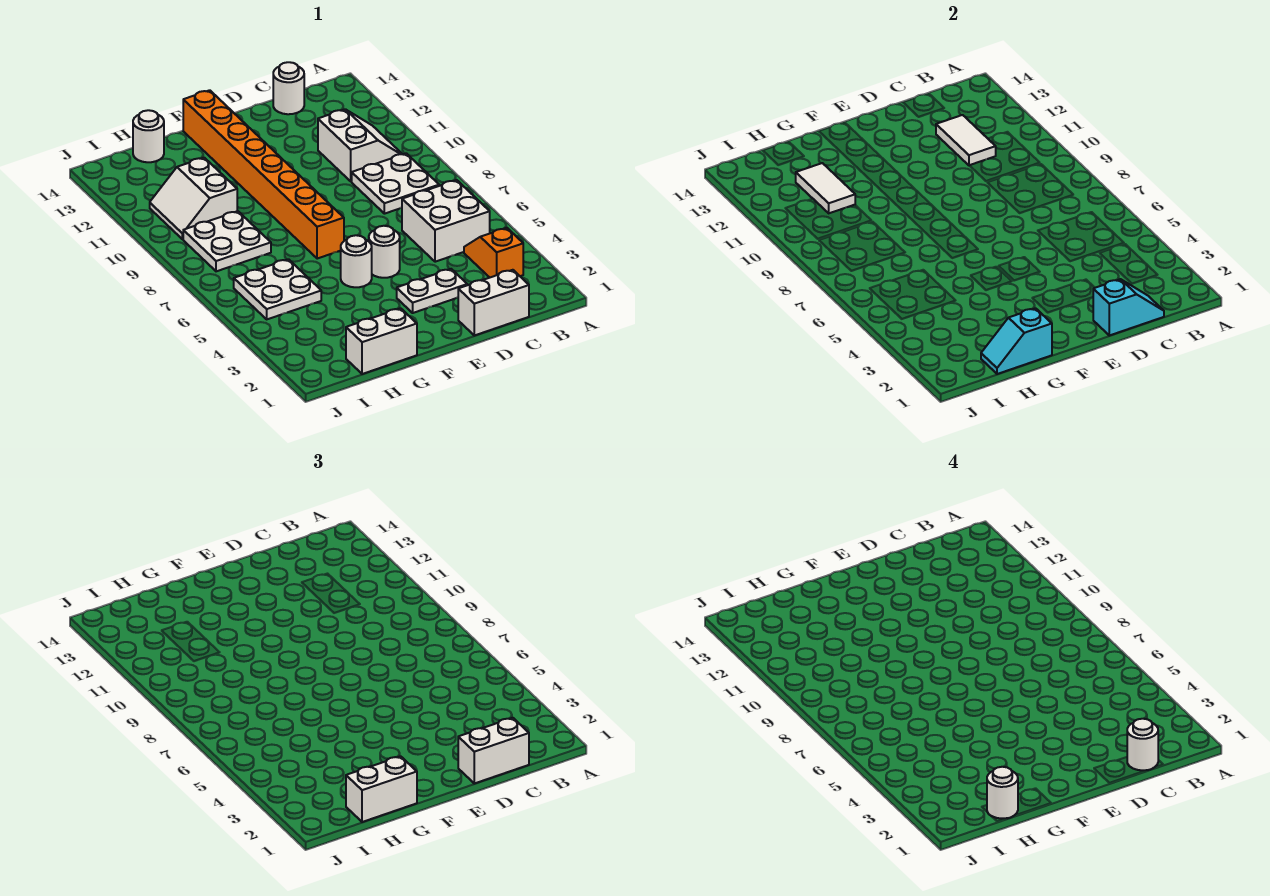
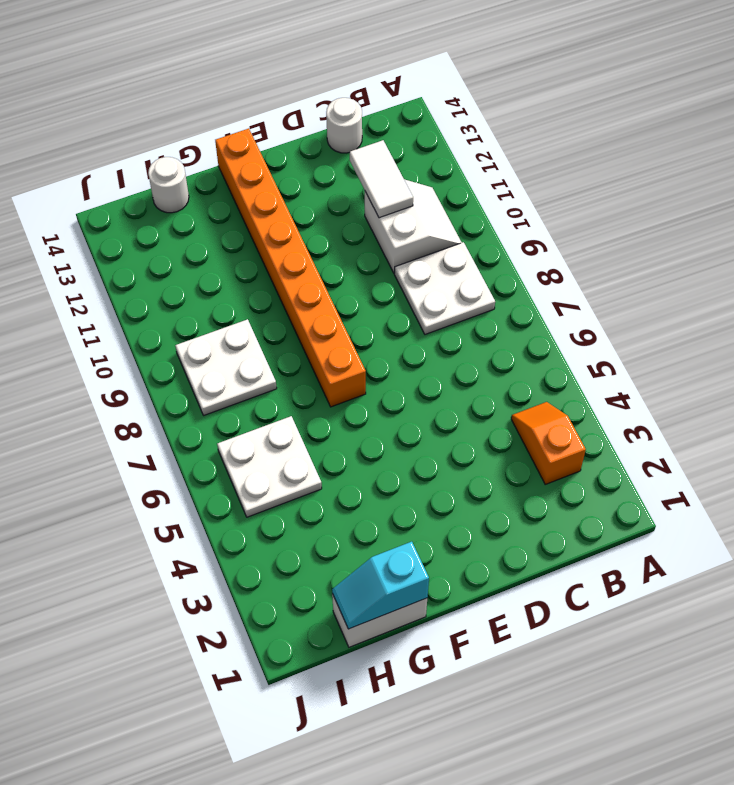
none -> white brick B5:C6 level 1
none -> white brick C1:D1 level 1
none -> white plate D3:E3 level 1

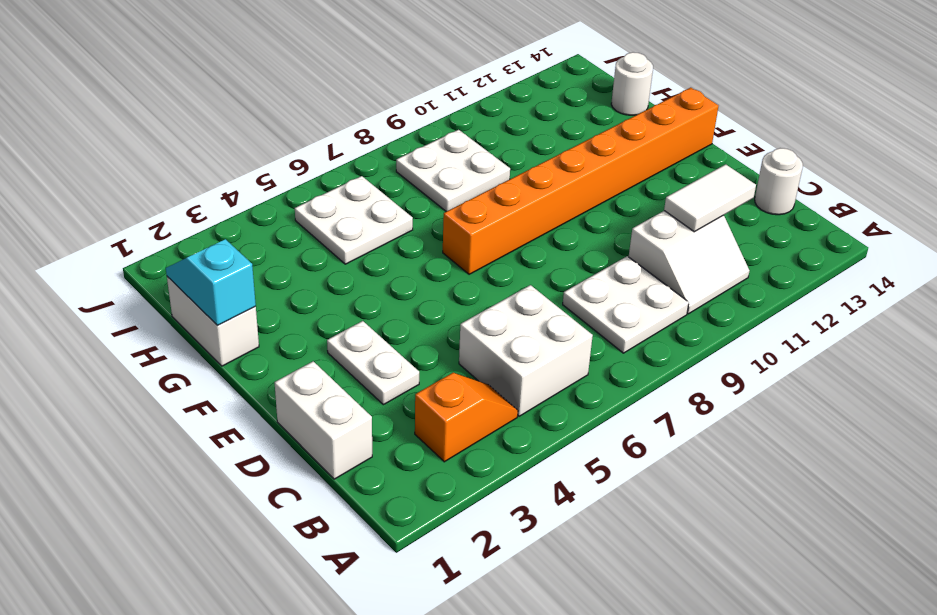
none -> white round brick E5 level 1
none -> white round brick F5 level 1
none -> white slope H10:I11 level 1 top H

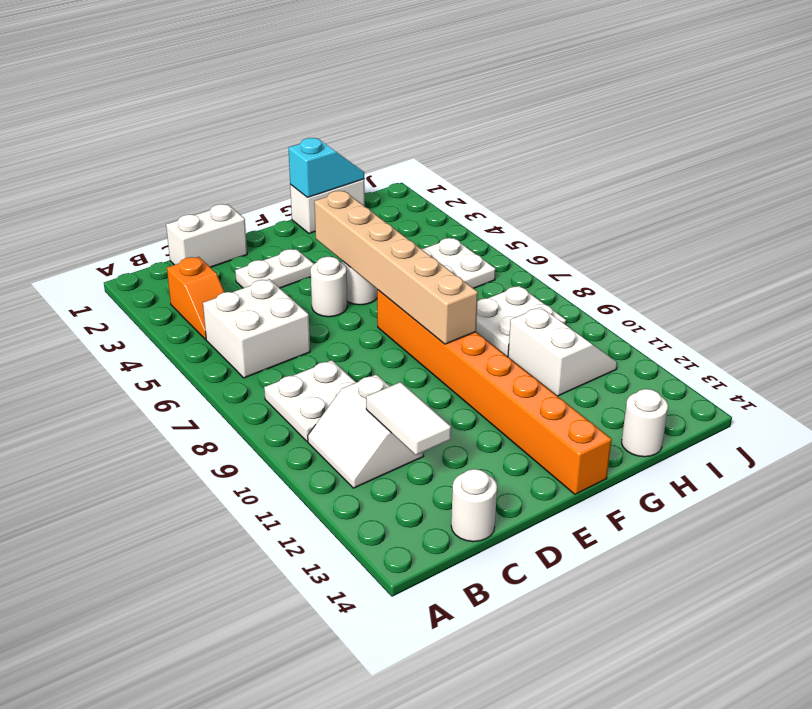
tan brick F4:F9 level 2 -> none
none -> cyan slope C1:D1 level 2 top D
none -> white tile H11:H12 level 2
none -> white brick C1:D1 level 3

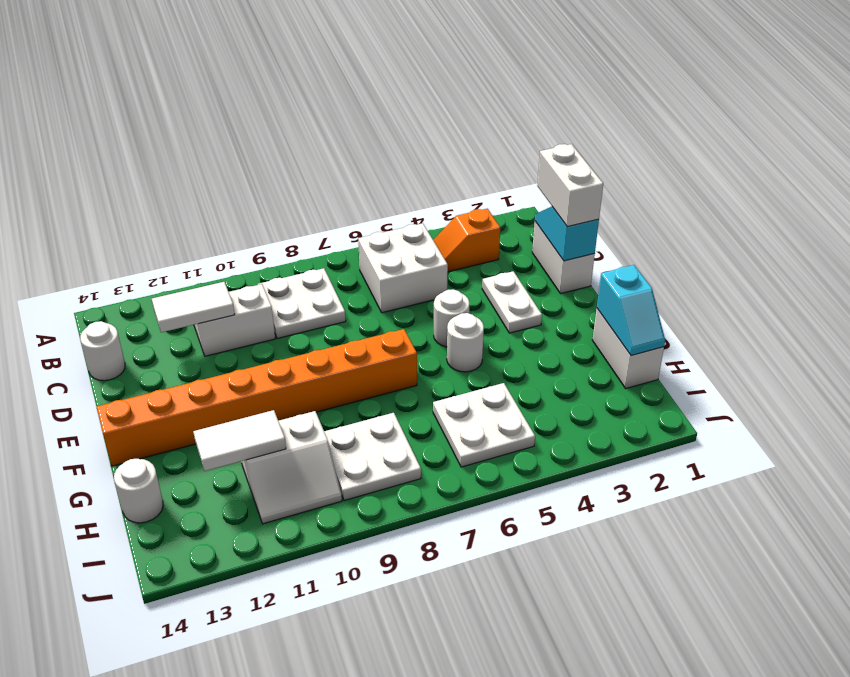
none -> white brick G1:H1 level 3
none -> white round brick C1 level 4
none -> white round brick H1 level 4

